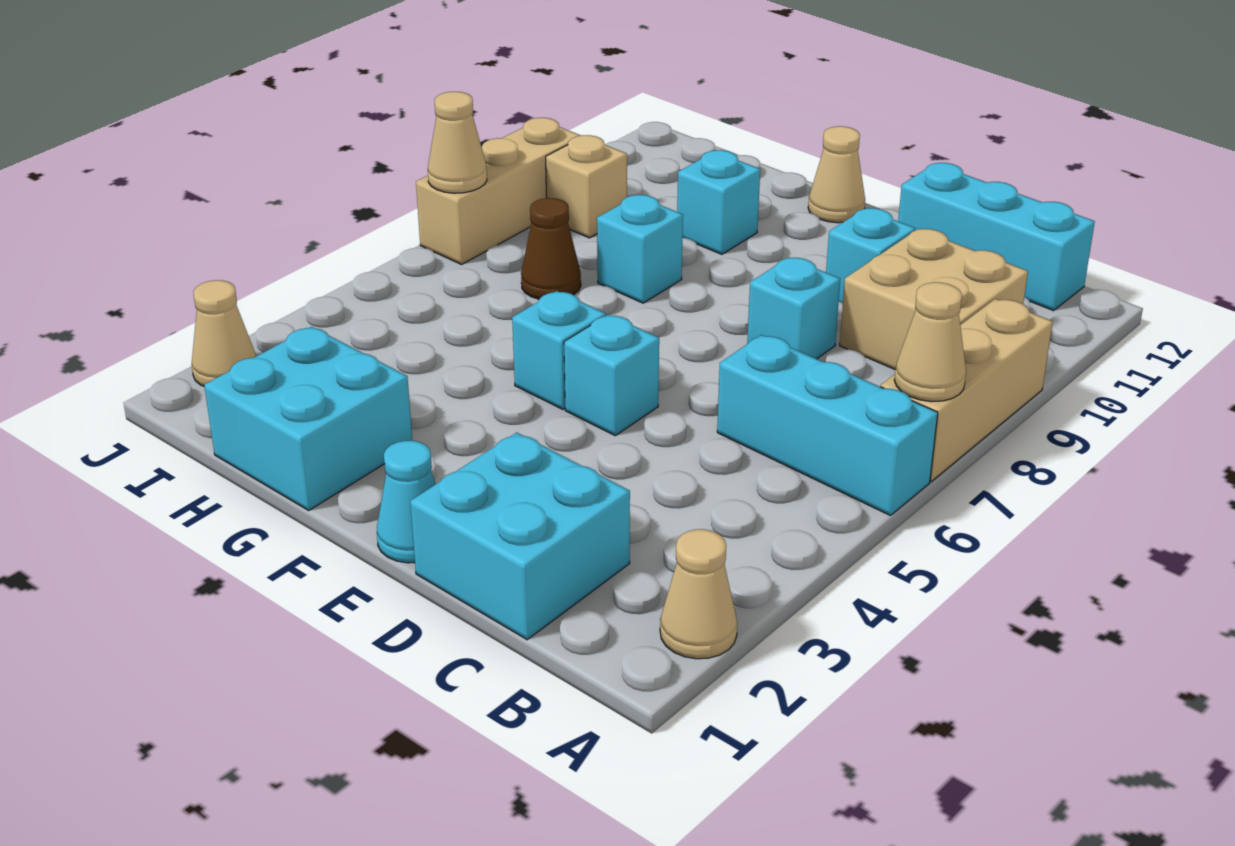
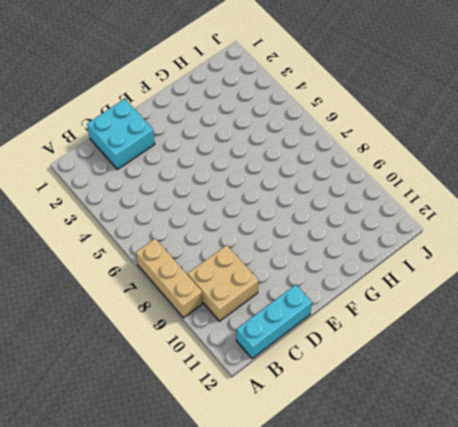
none -> tan cone A2 level 1
none -> cyan brick A6:C6 level 1
none -> cyan brick D8 level 1

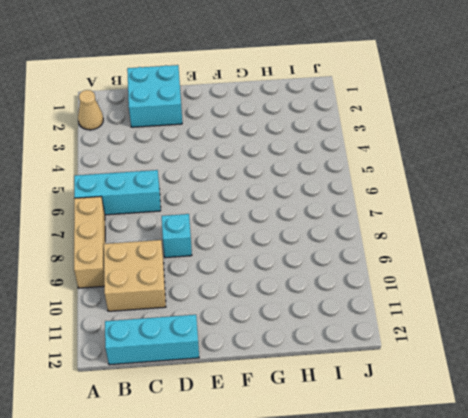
none -> cyan brick D10 level 1
none -> cyan cone E1 level 1
none -> cyan brick E5 level 1

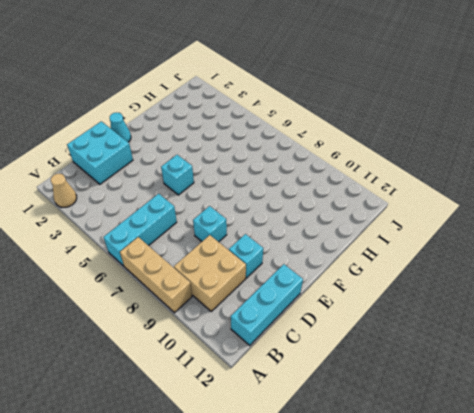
none -> cyan brick F5 level 1
none -> tan cone F12 level 1
none -> cyan brick G1:H2 level 1

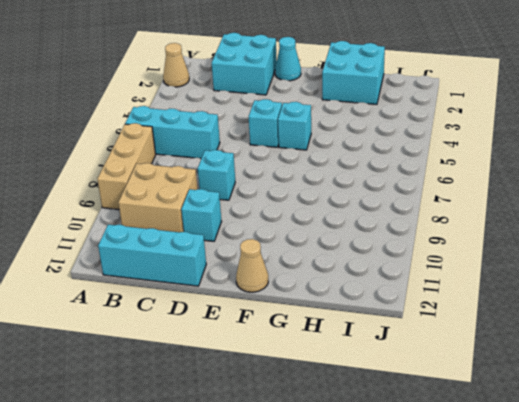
none -> cyan brick G8 level 1
none -> cyan brick G10 level 1
none -> brown cone H7 level 1

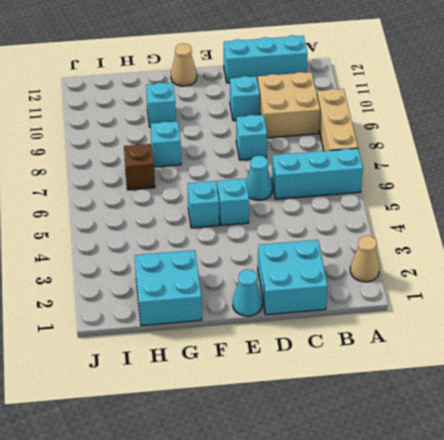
cyan cone D6 level 1 -> none
brown brick H7 level 1 -> brown cone H7 level 1
none -> tan brick I9 level 1
none -> tan cone J2 level 1
none -> tan brick J7:J9 level 1

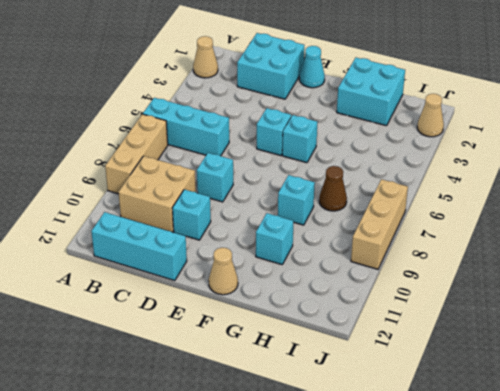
none -> tan brick I9 level 1
none -> tan cone A7 level 2
none -> tan cone J7 level 2

